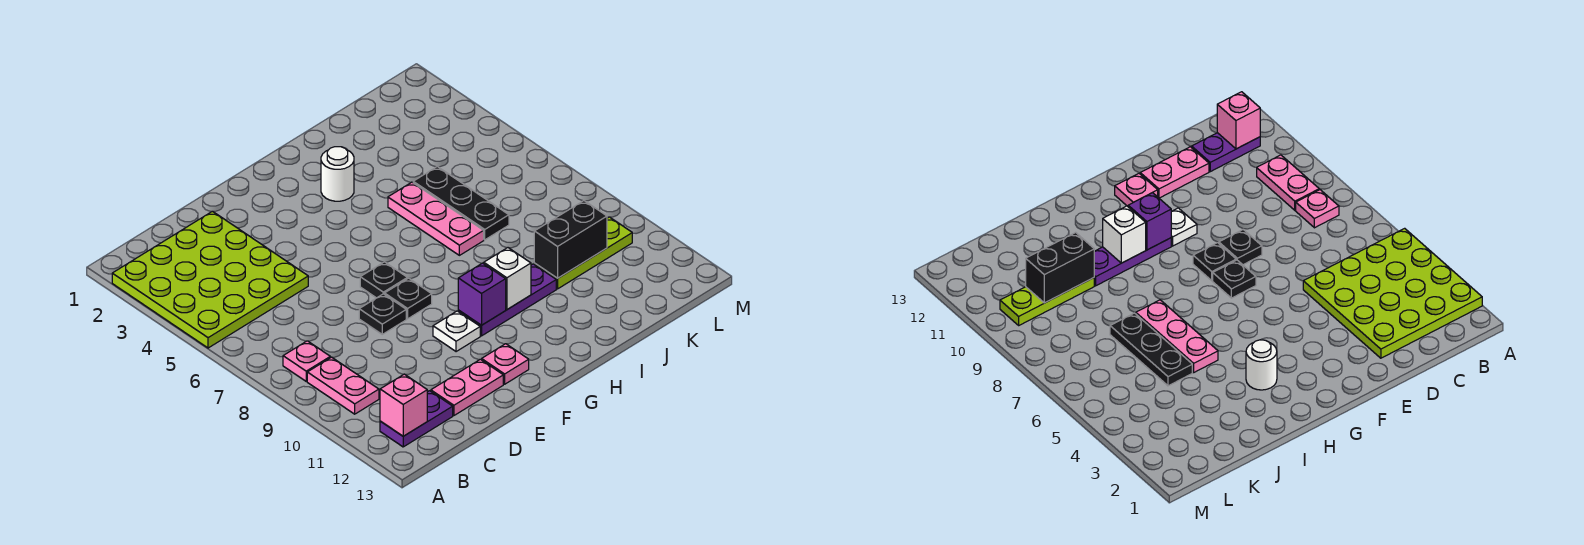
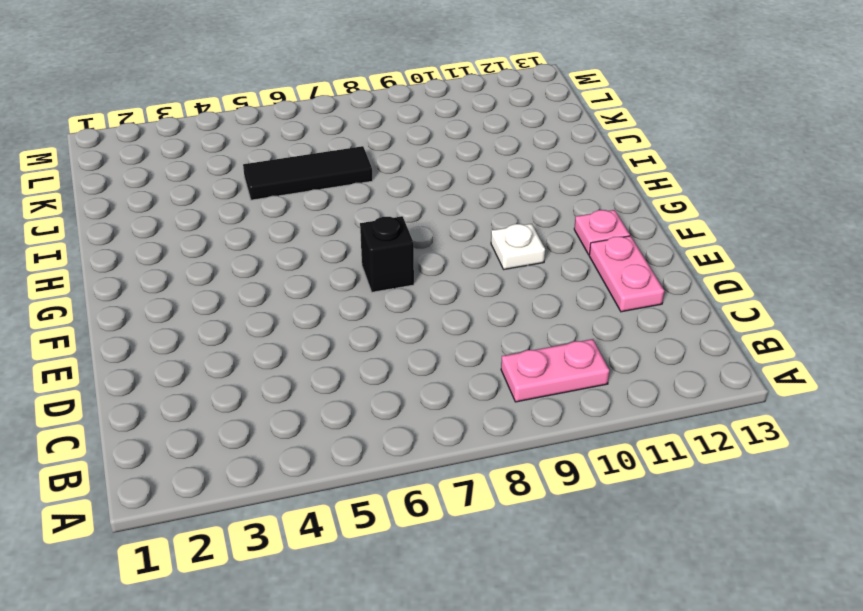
black brick F7 level 1 -> black plate F7 level 1
black tile J5:J7 level 1 -> black plate J5:J7 level 1
none -> lime plate A2:D5 level 1
none -> pink plate B8 level 1
none -> purple plate B12:C12 level 1

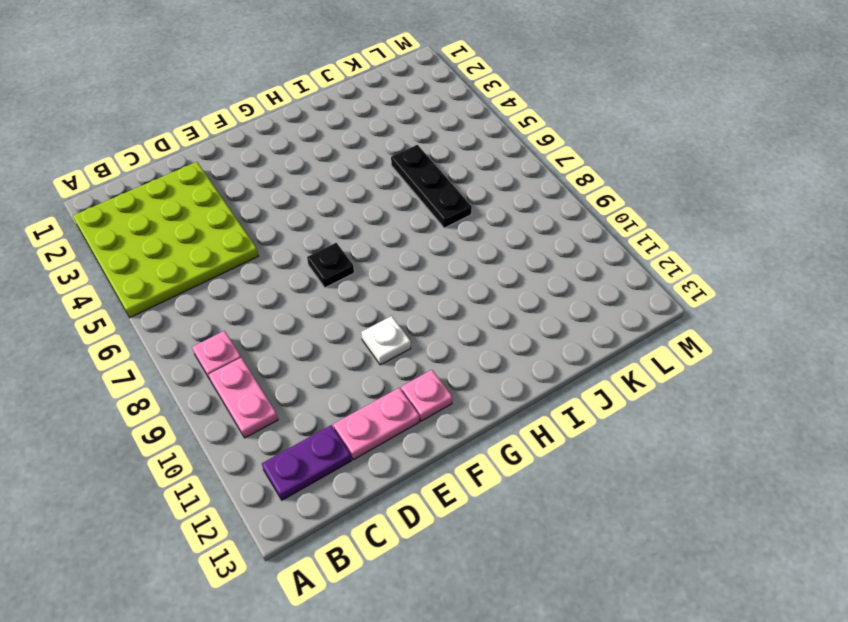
none -> black plate E8 level 1
none -> black plate F8 level 1
none -> purple plate G10:I10 level 1

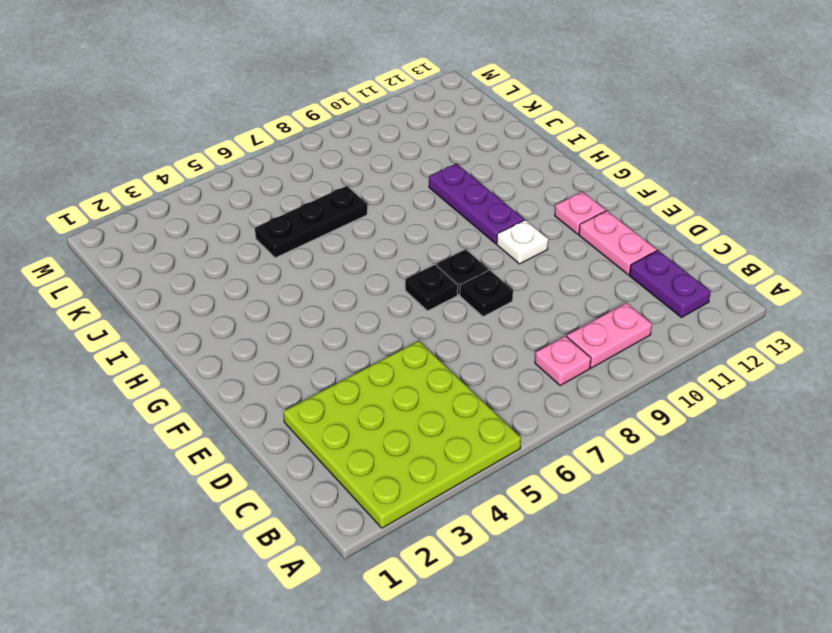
none -> white round brick H3 level 1
none -> pink plate I5:I7 level 1
none -> lime plate J10:L10 level 1

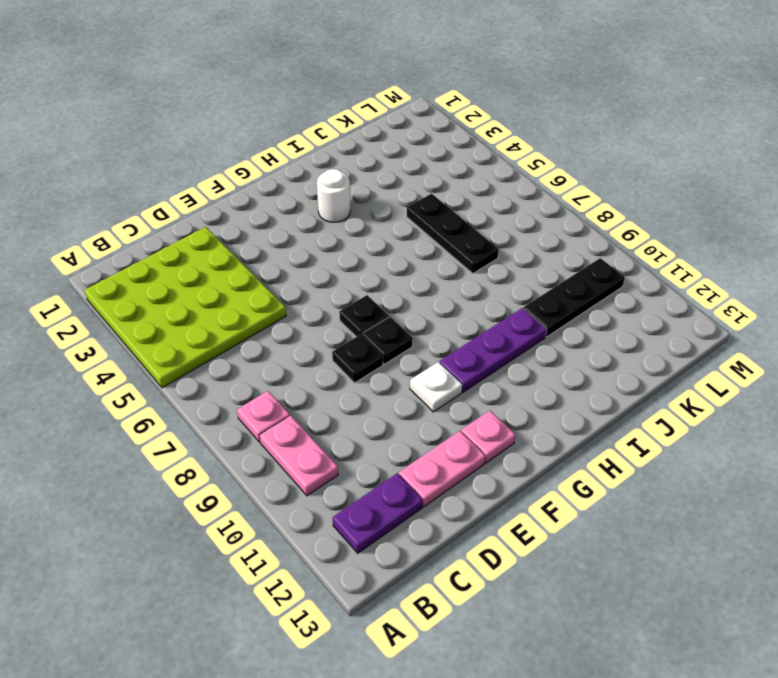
black plate J10:L10 level 1 -> lime plate J10:L10 level 1
none -> pink plate I5:I7 level 1
none -> pink brick B12 level 2
none -> purple brick G10 level 2

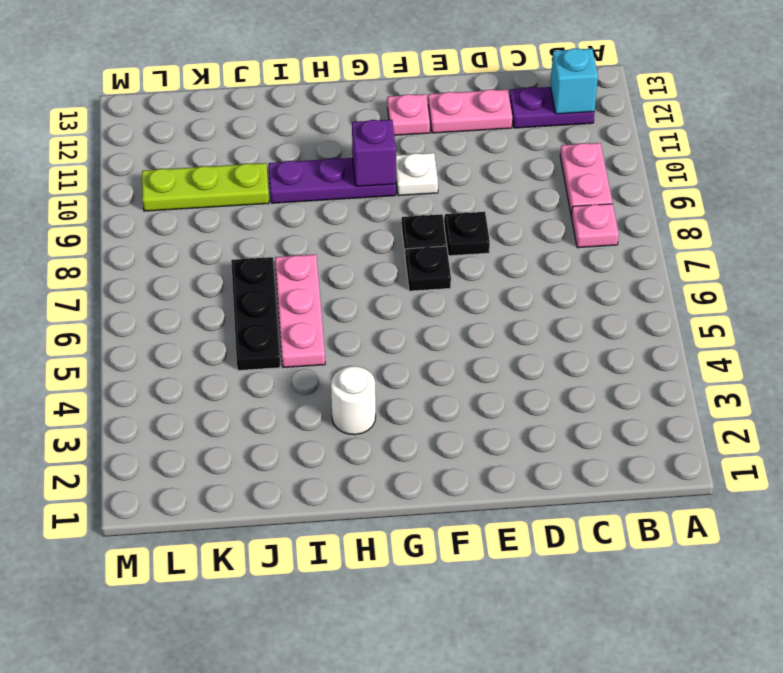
cyan brick B12 level 2 -> pink brick B12 level 2
none -> lime plate A2:D5 level 1
none -> white brick H10 level 2
none -> black brick J10:K10 level 2

